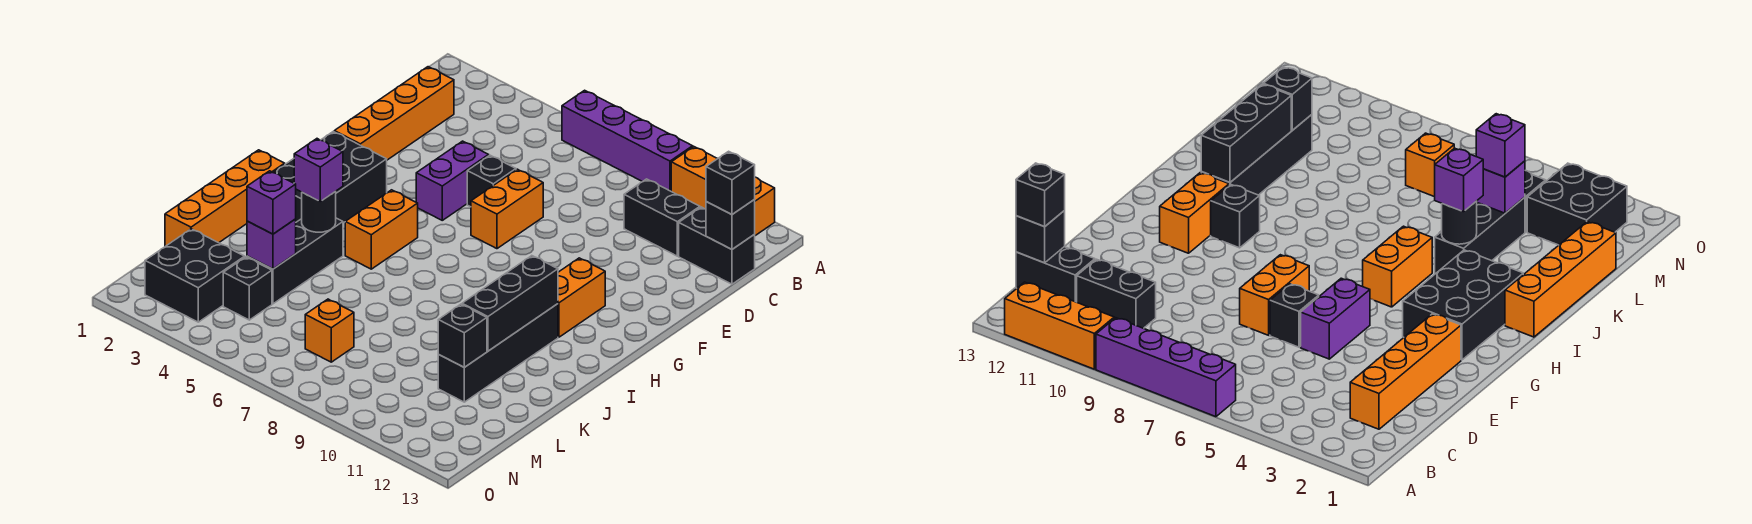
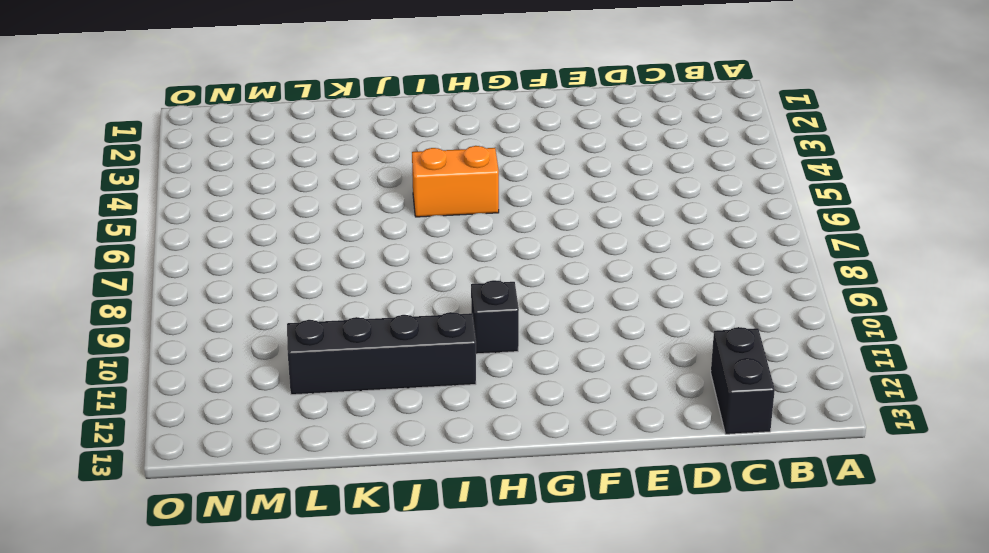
none -> purple brick A6:A9 level 1
none -> orange brick A10:A12 level 1
none -> orange brick C2:F2 level 1

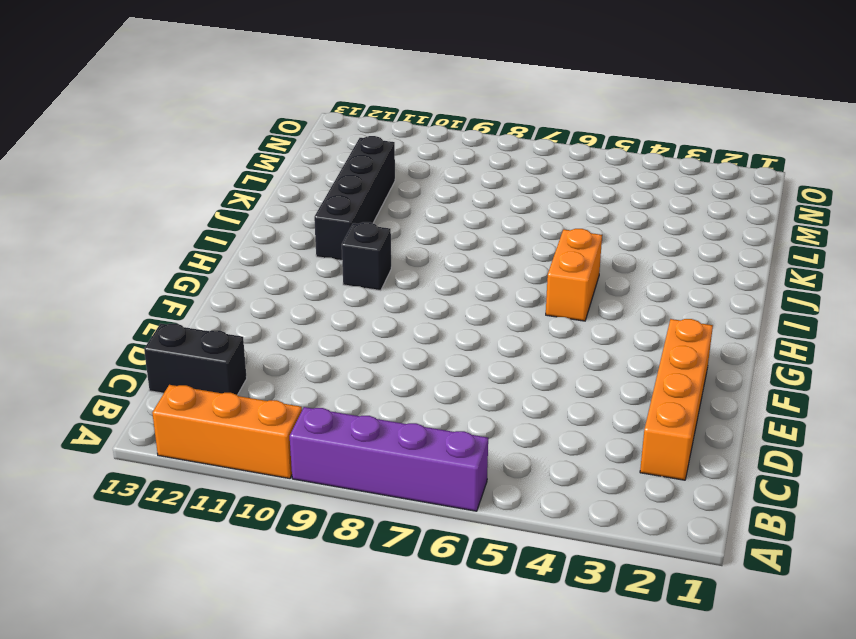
none -> black brick C10:C11 level 1
none -> purple brick E5:F5 level 1
none -> black brick E6 level 1

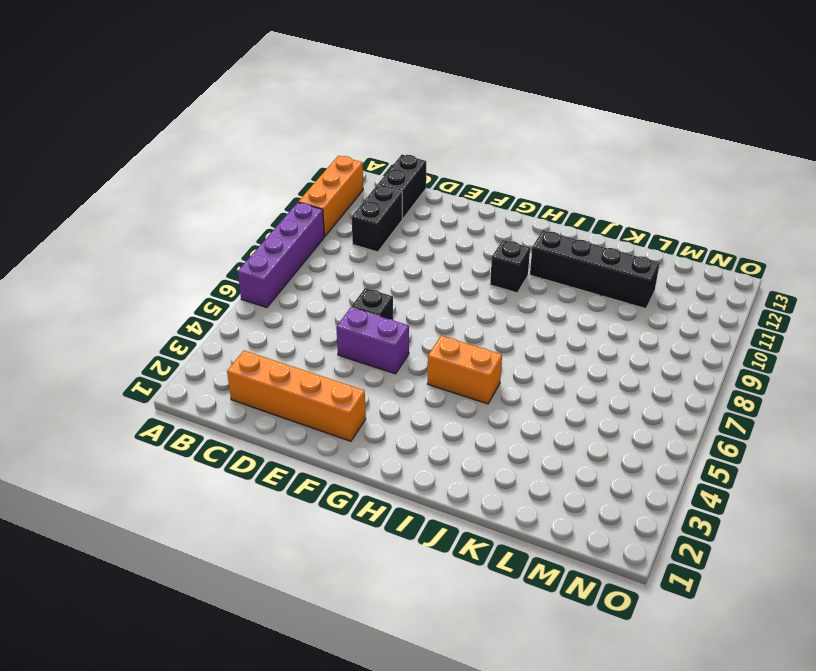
none -> orange brick E7:F7 level 1
none -> black brick G2:I3 level 1
none -> orange brick G11:H11 level 1

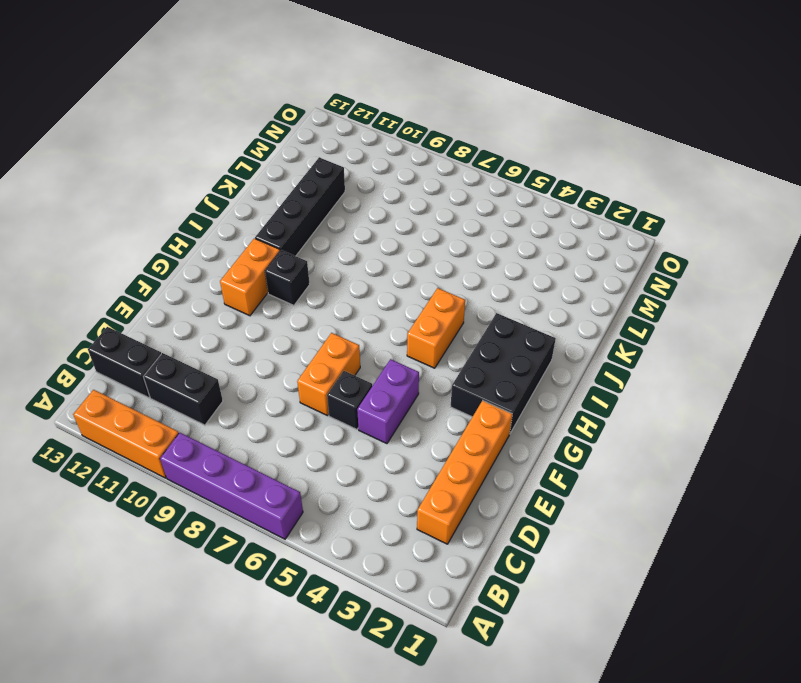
none -> orange brick I1:L1 level 1
none -> black brick J4:L4 level 1
none -> black brick M2:N3 level 1

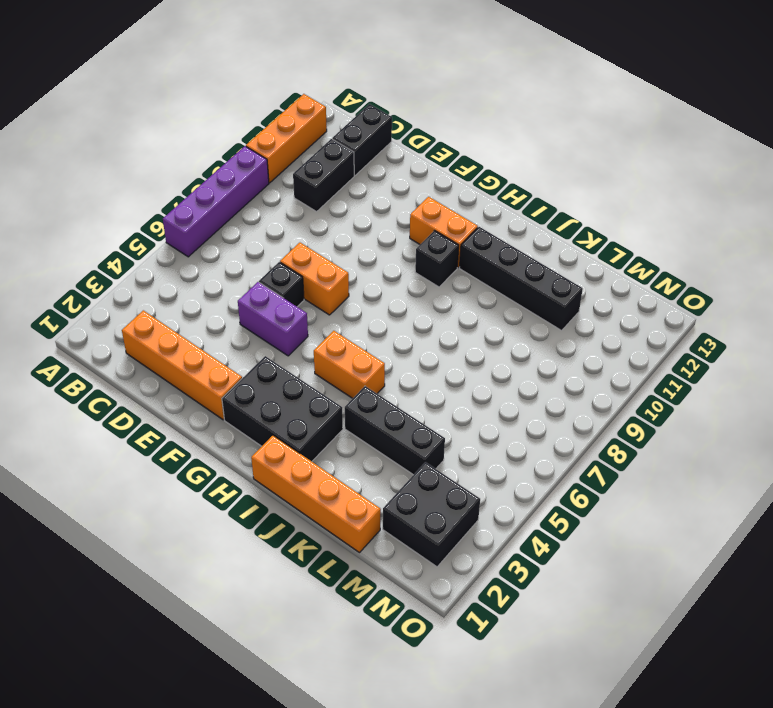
none -> black brick M4 level 1
none -> orange brick M7 level 1
none -> black brick C13 level 2

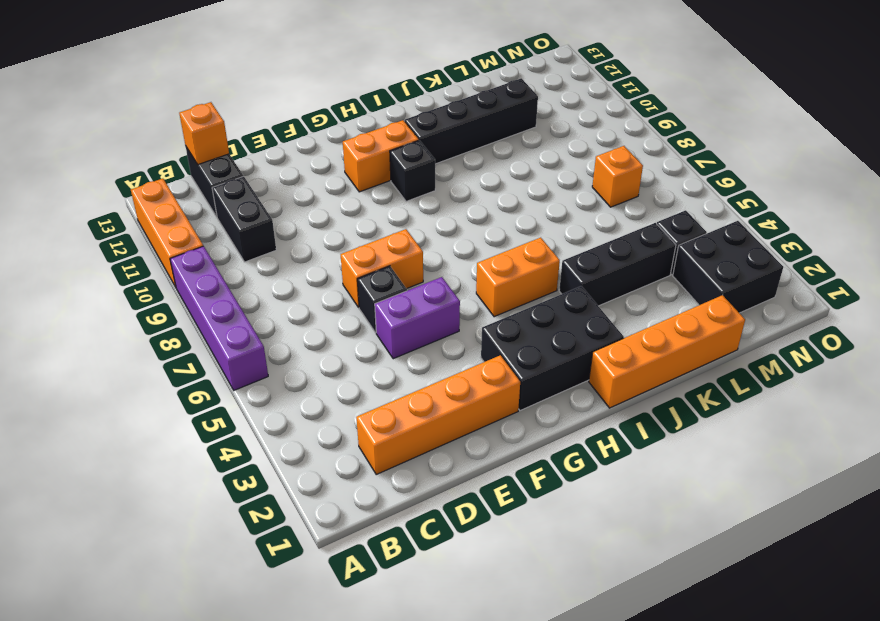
orange brick C13 level 2 -> black brick C13 level 2
none -> black brick I11:K11 level 2
none -> black round brick J4 level 2
none -> purple brick L4 level 2

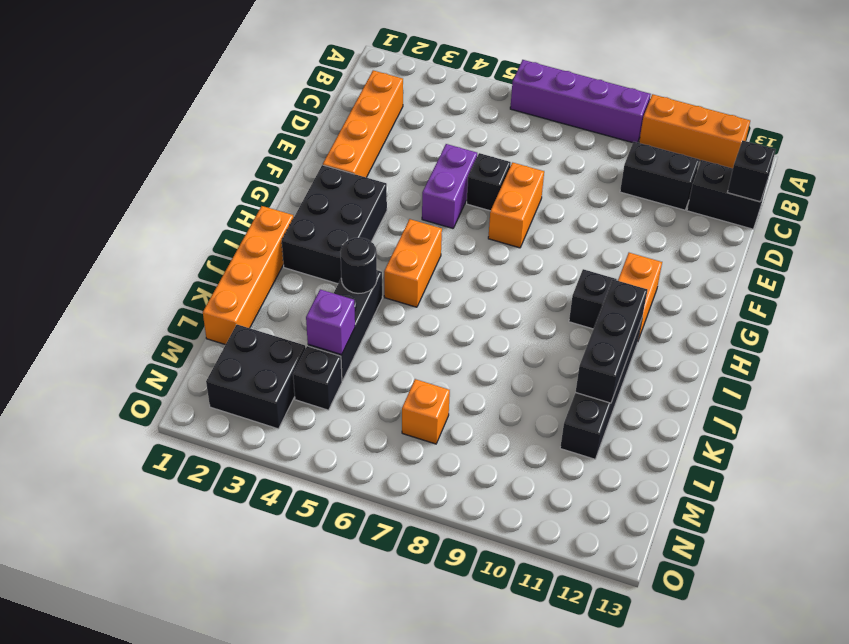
none -> black brick L11 level 2
none -> black brick C13 level 3
none -> purple brick J4 level 3

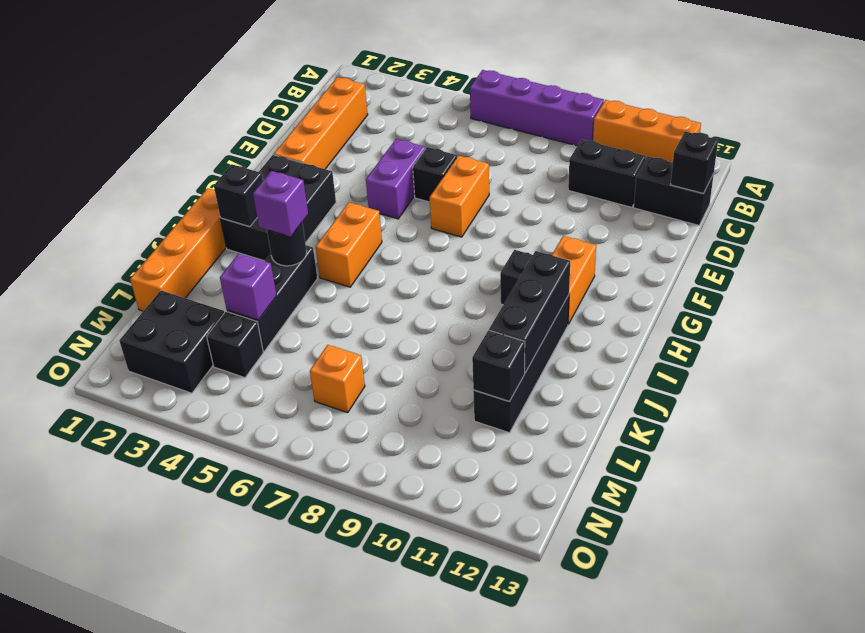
black brick I2 level 2 -> black brick C13 level 3
none -> purple brick L4 level 3

